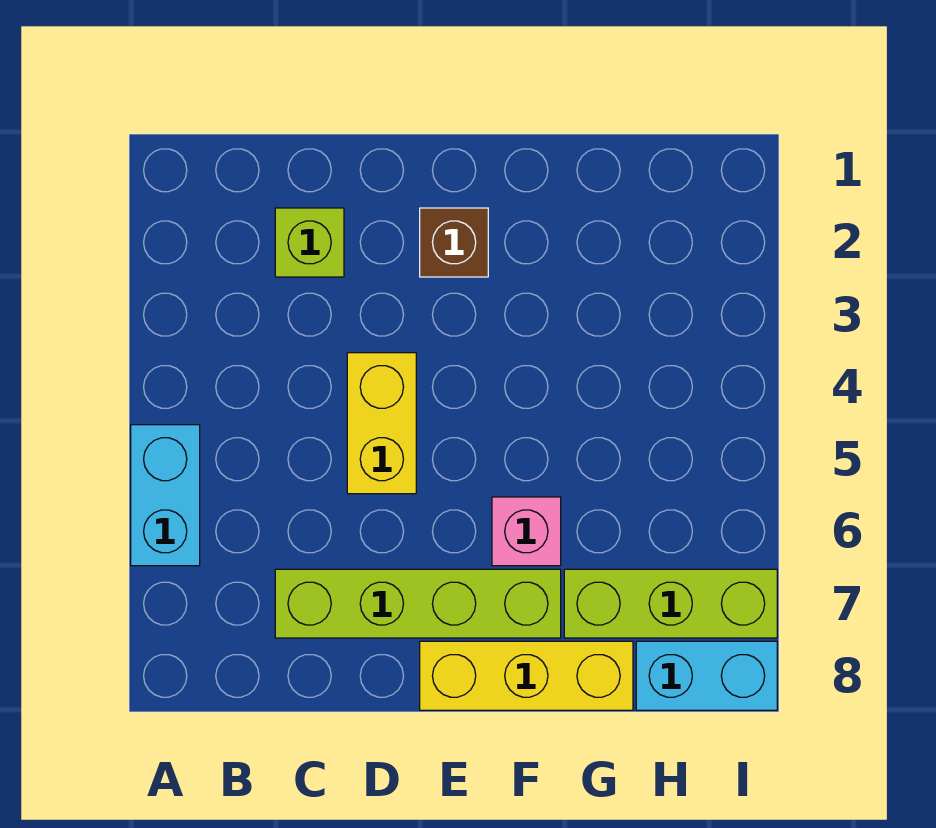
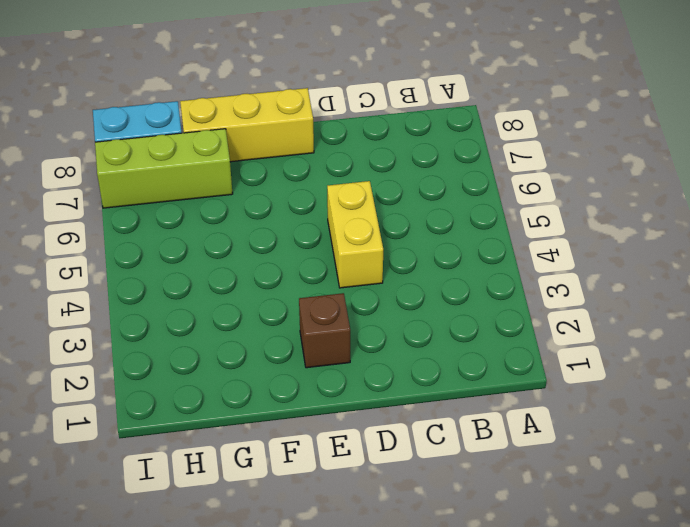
none -> cyan brick A5:A6 level 1
none -> lime brick C2 level 1

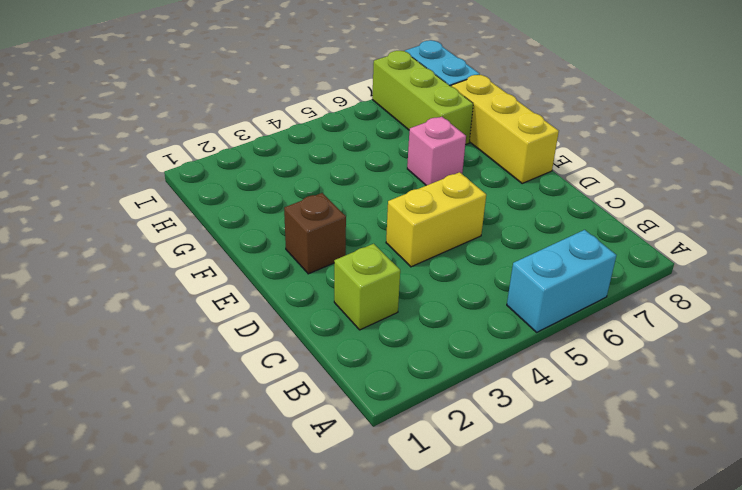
none -> lime brick C7:F7 level 1

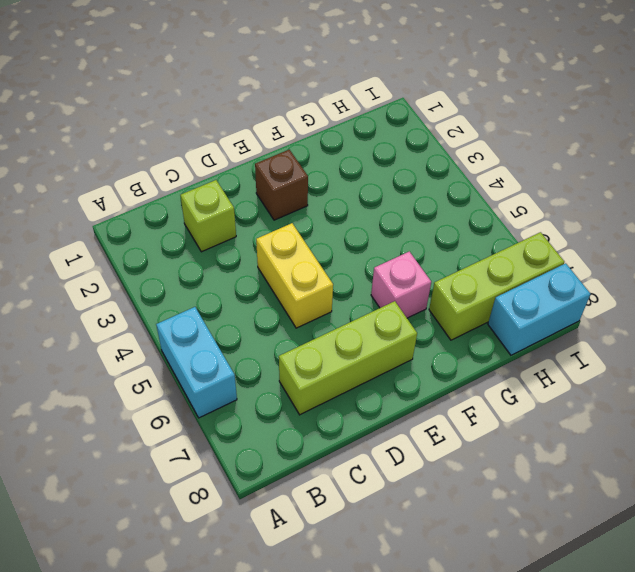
lime brick C7:E7 level 1 -> lime brick C7:F7 level 1
none -> yellow brick E8:G8 level 1

